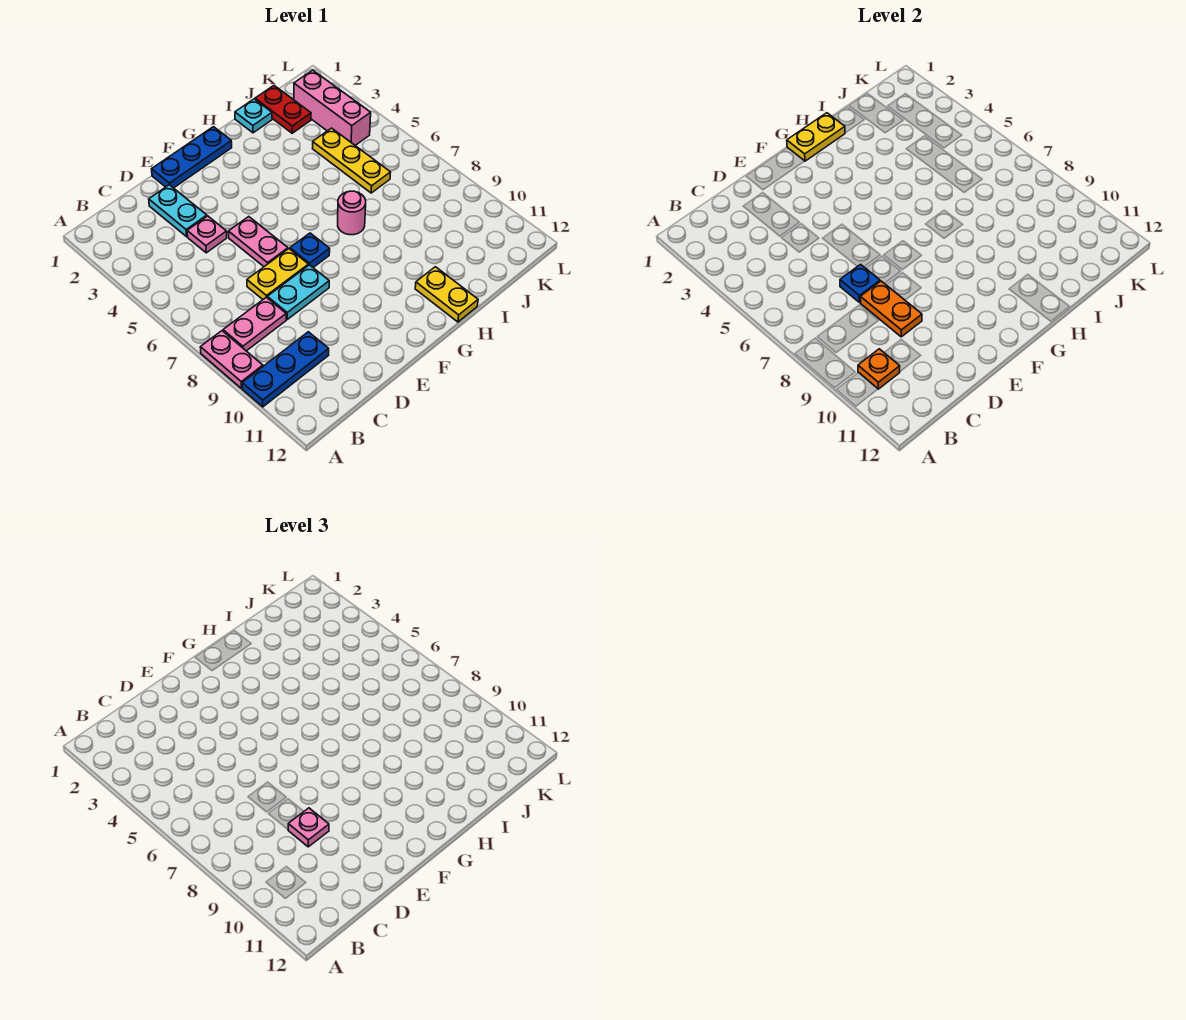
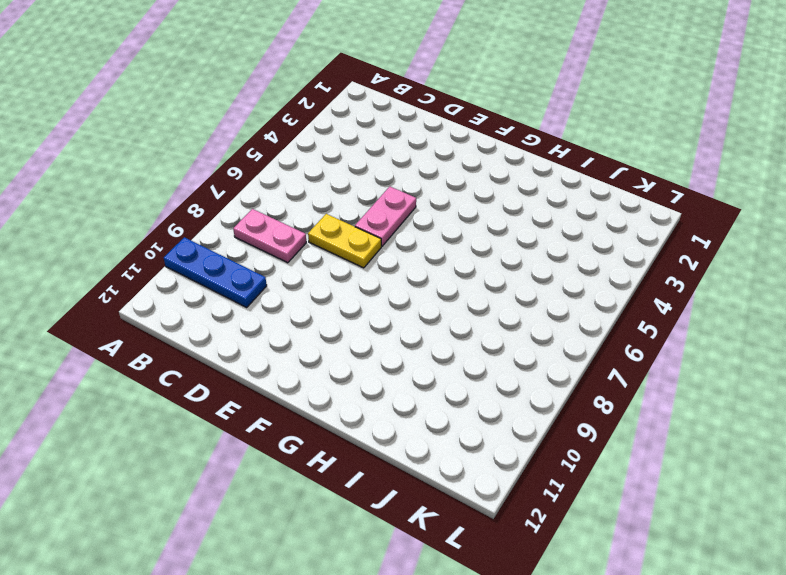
none -> pink plate A8:A9 level 1
none -> cyan plate D2:D3 level 1
none -> pink plate D4 level 1

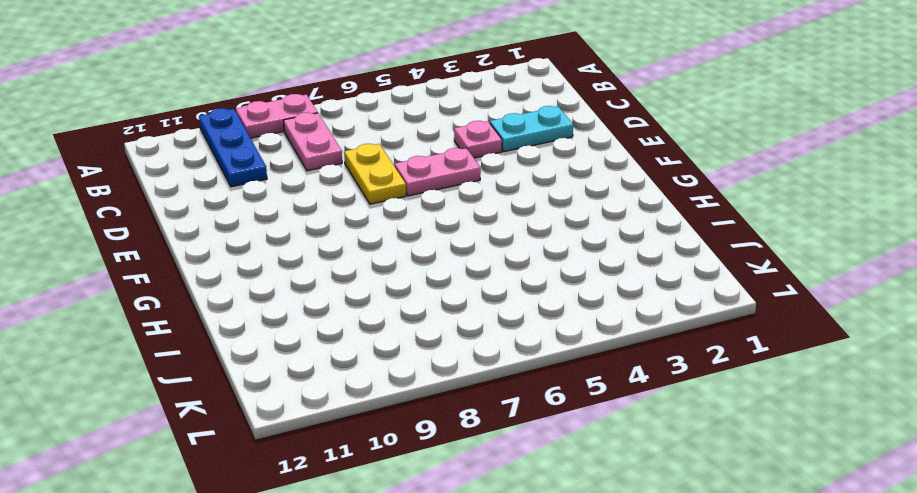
none -> cyan plate D8:E8 level 1
none -> blue plate E1:G1 level 1
none -> blue plate F7 level 1

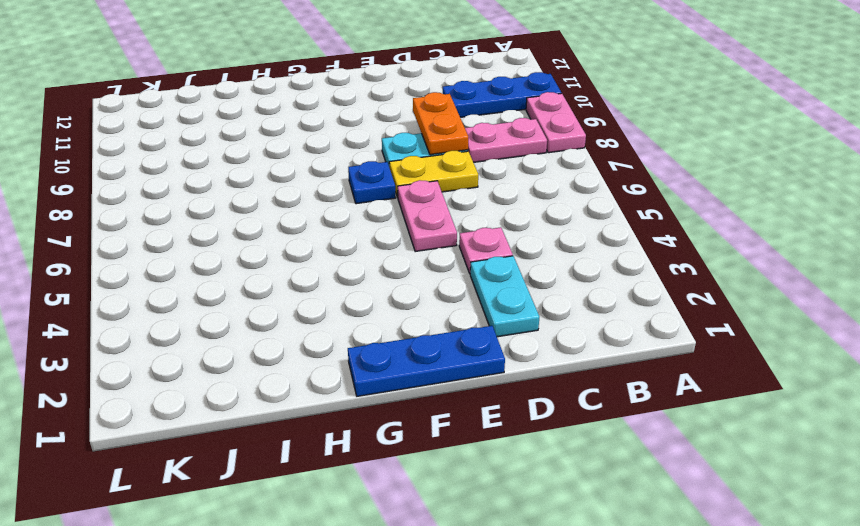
none -> pink round brick H7 level 1
none -> yellow plate H11:H12 level 1
none -> cyan plate I1 level 1

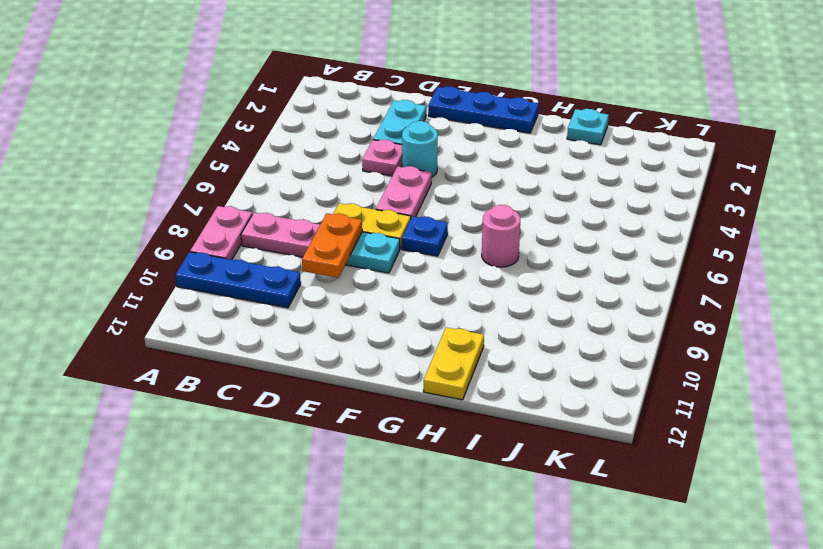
cyan round brick E4 level 1 -> none
none -> red plate J1:J2 level 1
none -> yellow plate J4:J6 level 1
none -> pink brick K2:K4 level 1

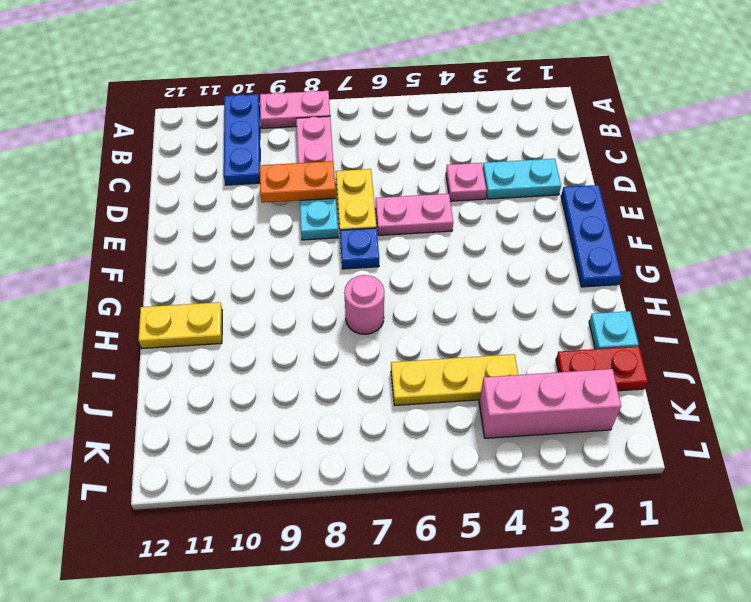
none -> orange plate B10 level 2
none -> blue plate D7 level 2
none -> yellow plate G1:H1 level 2

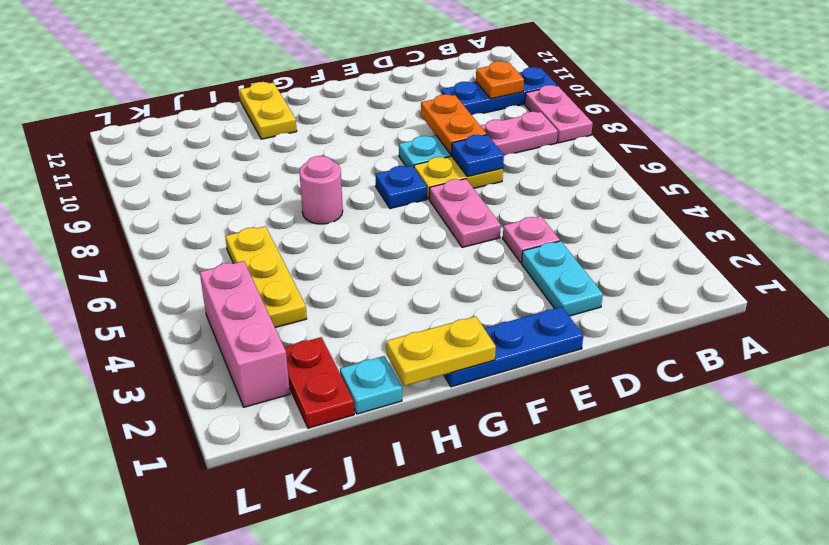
none -> pink plate D9 level 3

